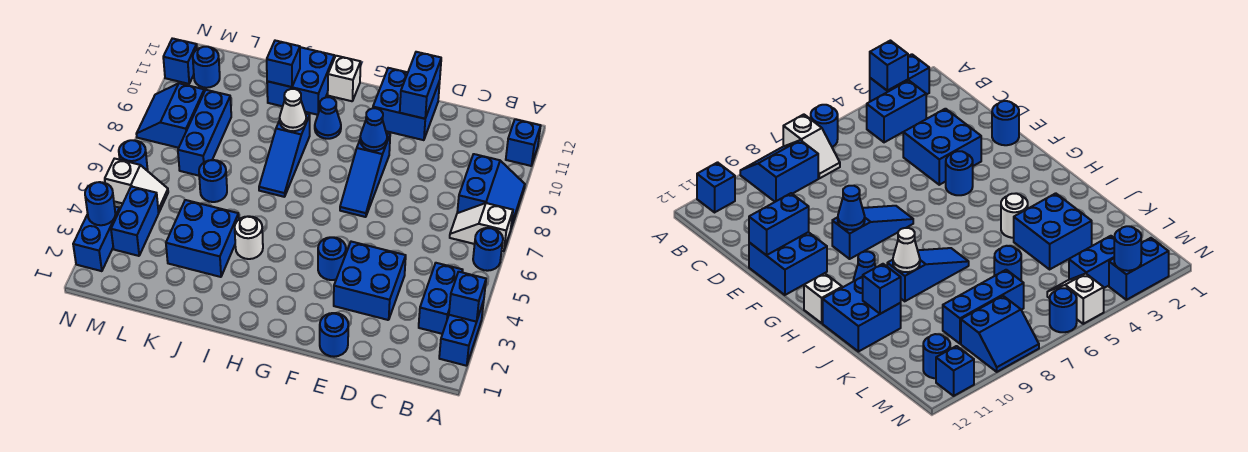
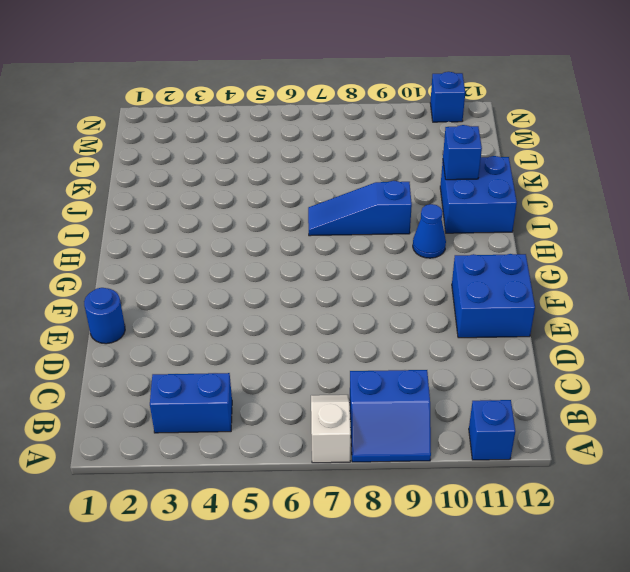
none -> blue brick A2:A3 level 1
none -> blue round brick A6 level 1
none -> blue brick D3:E4 level 1
none -> blue round brick F4 level 1

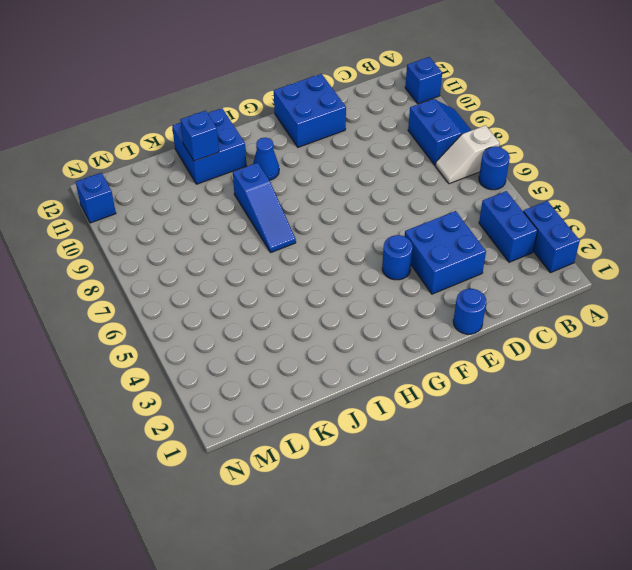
none -> blue slope F7:F9 level 1 top 9
none -> white brick H12 level 1
none -> white round brick I4 level 1
none -> blue brick J3:K4 level 1

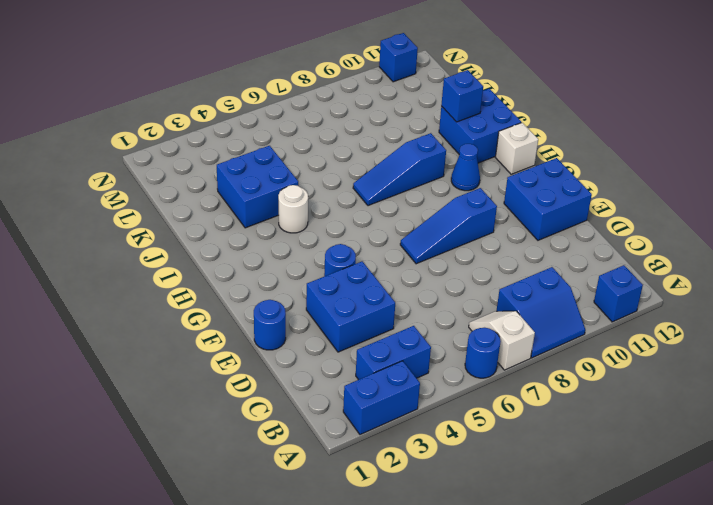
none -> blue round brick K6 level 1
none -> blue brick L7:L9 level 1
none -> blue brick M3:M4 level 1
none -> white slope M5:N5 level 1 top N

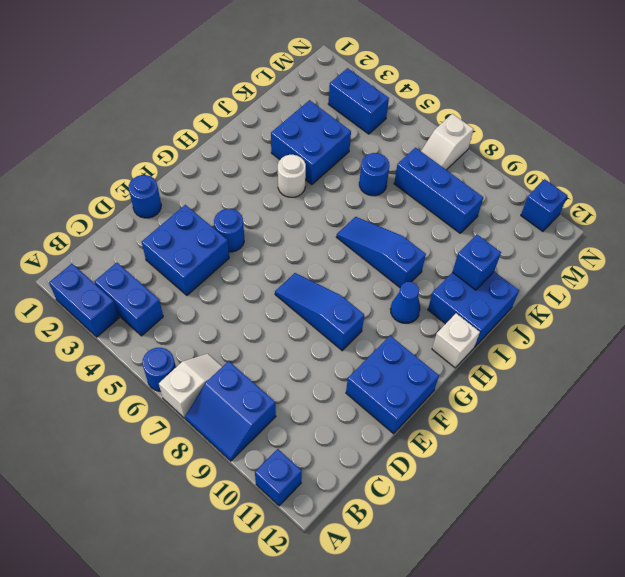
white slope M7:N7 level 1 top N -> white slope M5:N5 level 1 top N
none -> blue slope M8:N9 level 1 top M
none -> blue round brick M11 level 1
none -> blue brick N2:N3 level 1
none -> blue round brick N6 level 1

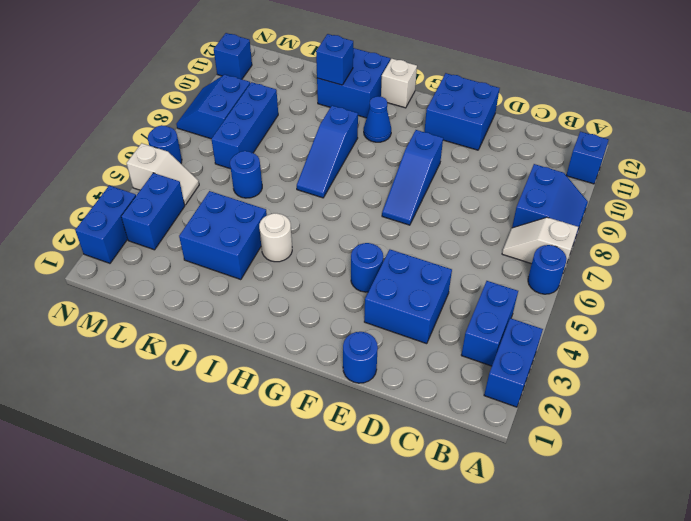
none -> blue round brick M11 level 1
none -> blue brick A3 level 2
none -> blue brick E11:E12 level 2
none -> blue cone F9 level 2

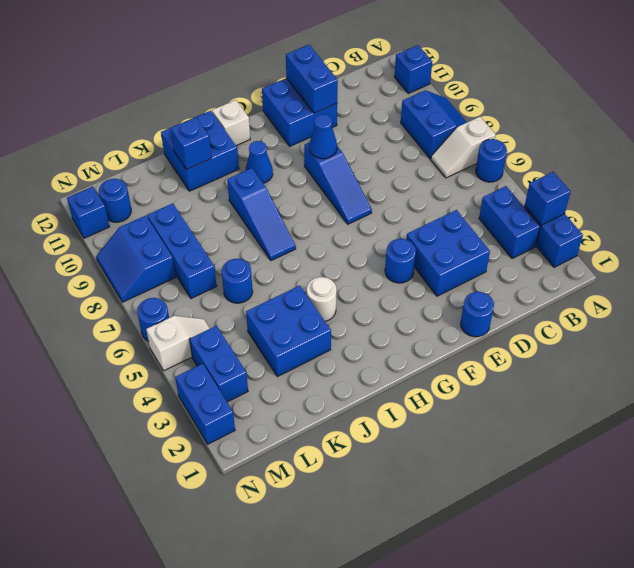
none -> white cone I9 level 2
none -> blue round brick N3 level 2

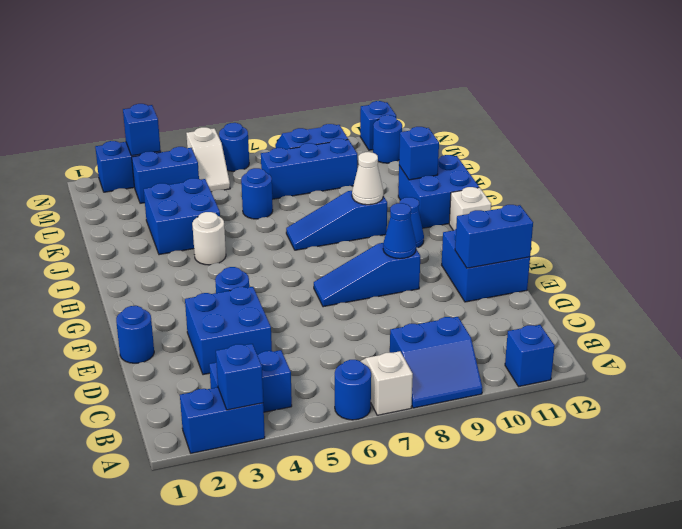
blue brick N3 level 2 -> blue round brick N3 level 2

